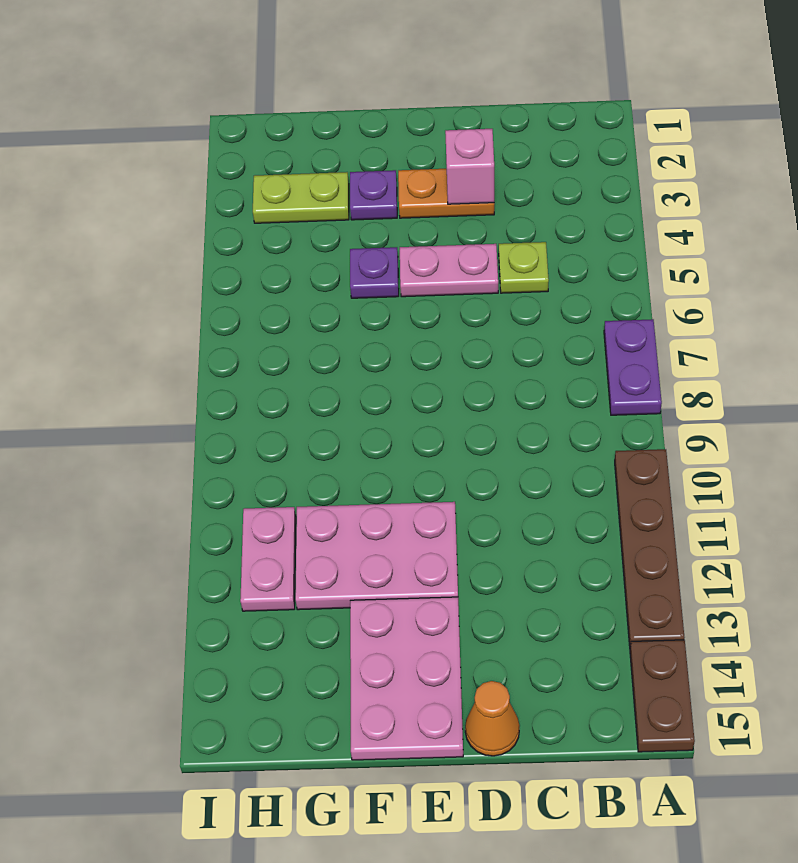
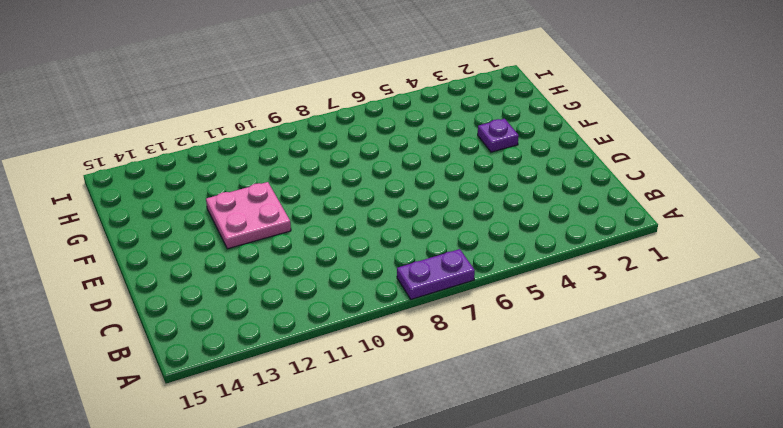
pink plate E11:F12 level 1 -> pink plate E11:G12 level 1
none -> brown plate A10:A13 level 1
none -> brown plate A14:A15 level 1
none -> lime plate C5 level 1

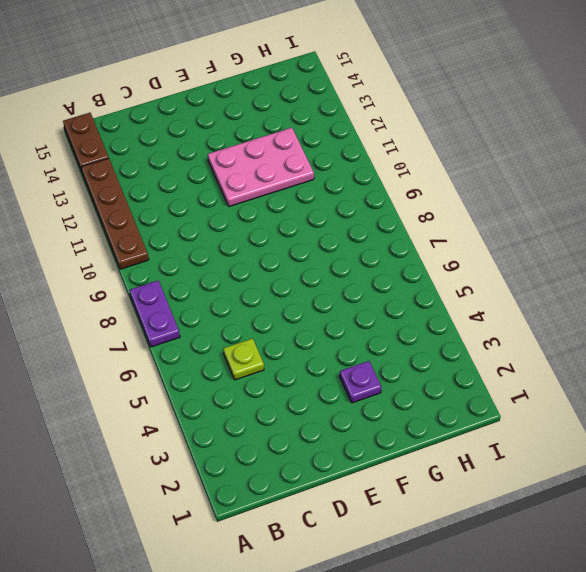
none -> orange plate D3:E3 level 1
none -> pink plate D5:E5 level 1
none -> orange cone D15 level 1

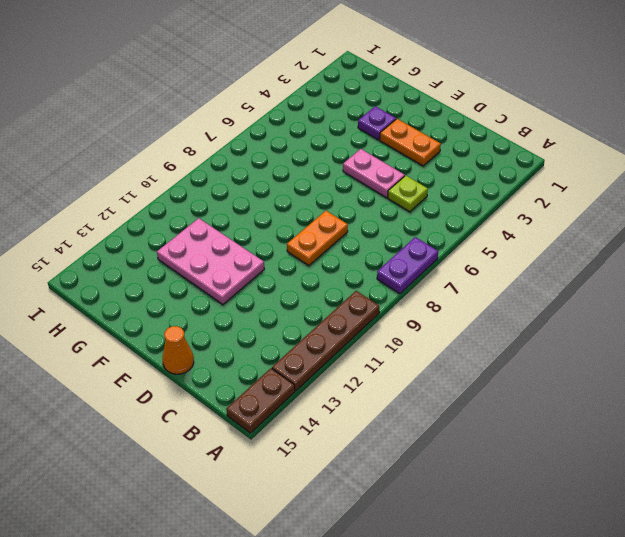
orange plate D8:D9 level 1 -> none
none -> pink plate E13:F15 level 1
none -> purple plate F5 level 1
none -> lime plate G3:H3 level 1

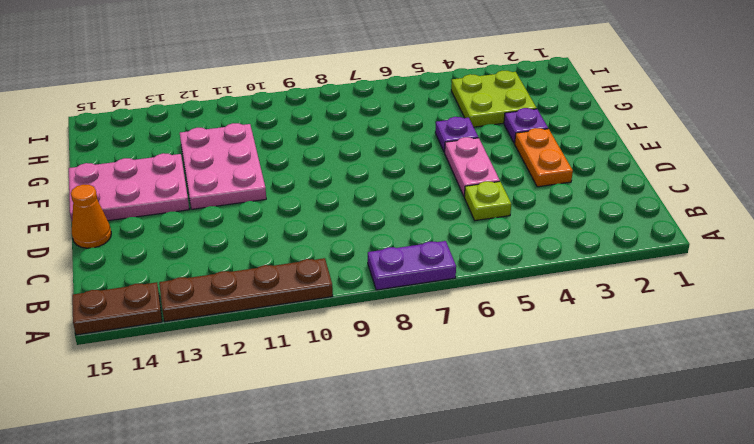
lime plate G3:H4 level 1 -> lime plate G3:H3 level 1
none -> pink plate H11:H12 level 1
none -> pink brick D3 level 2

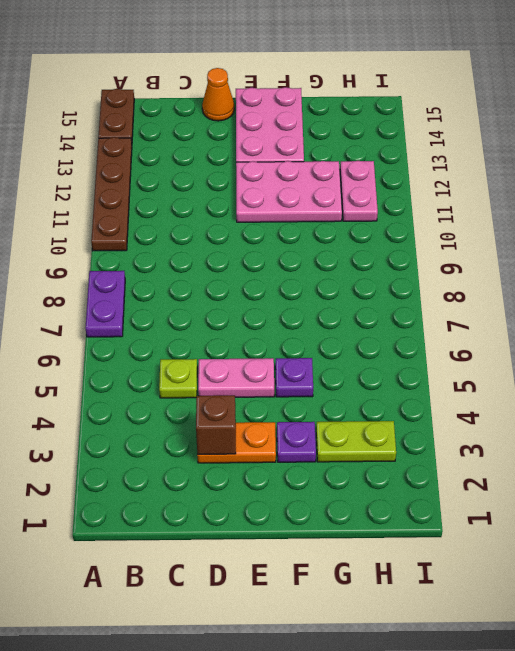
brown brick D3 level 2 -> pink brick D3 level 2

